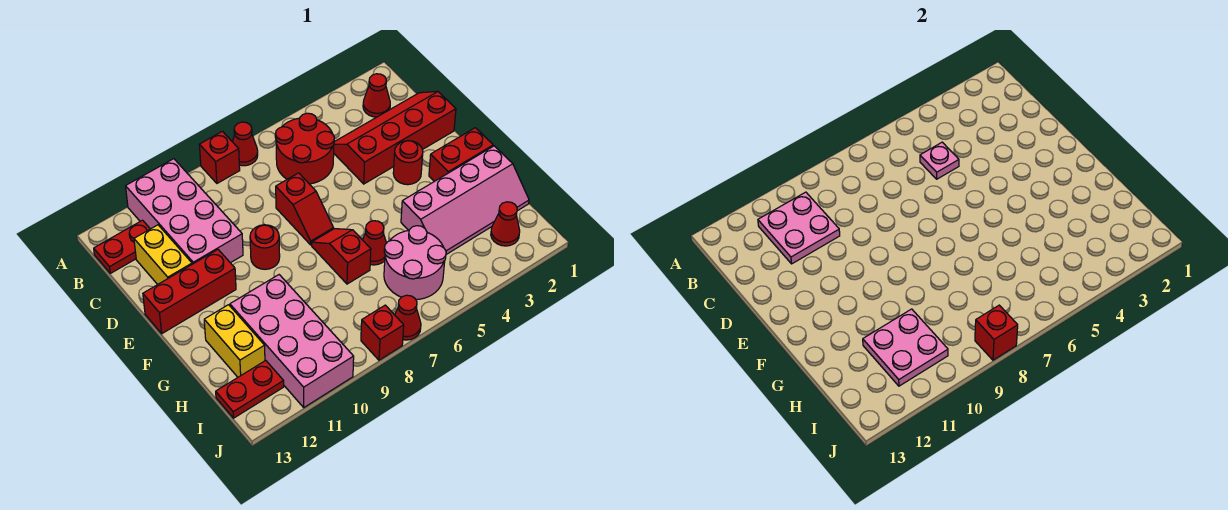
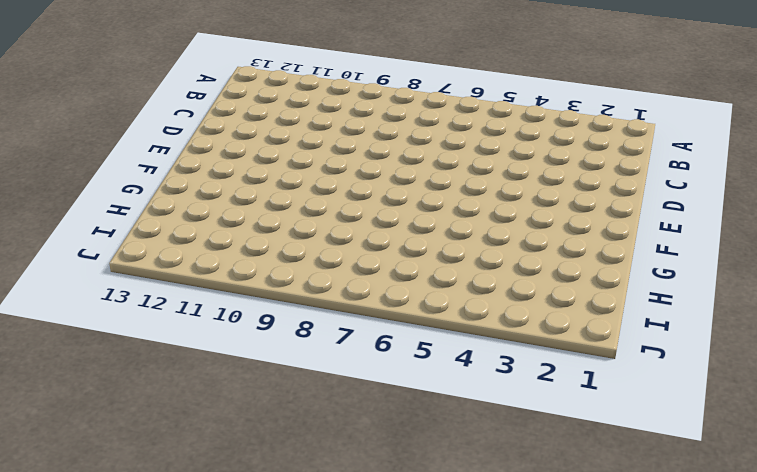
none -> red cone A7 level 1
none -> red brick A8 level 1
none -> pink brick A10:D11 level 1

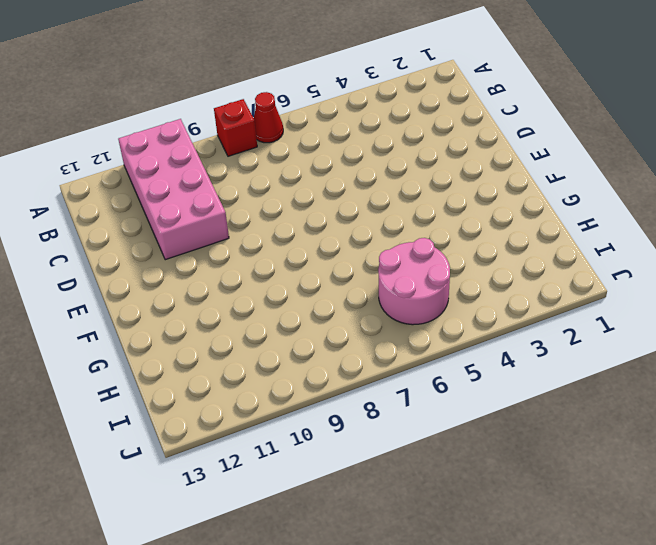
none -> red cone B2 level 1
none -> red round brick B5:C6 level 1
none -> red plate B12:B13 level 1

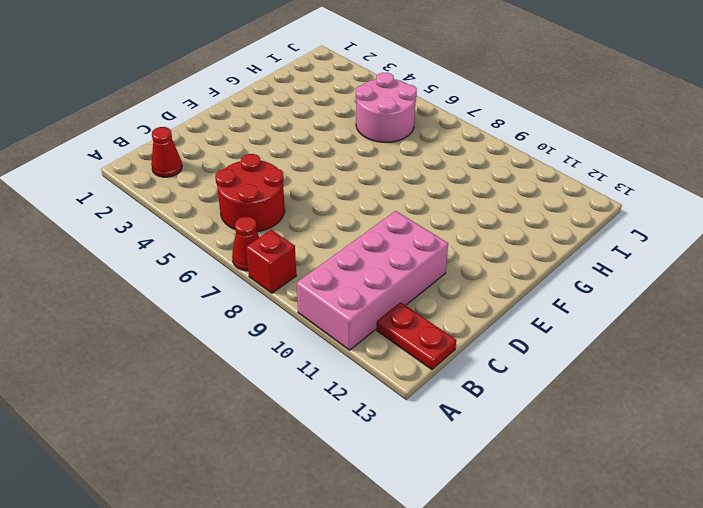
none -> red slope C1:D4 level 1 top D
none -> yellow brick C12:D12 level 1
none -> red slope D7:E7 level 1 top D

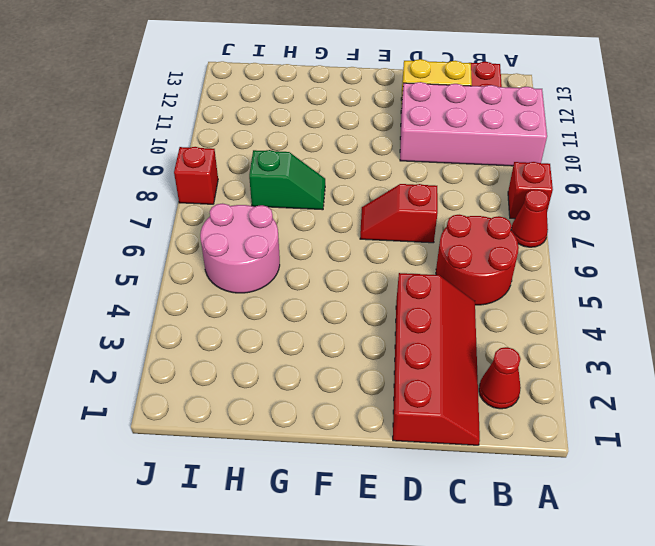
green slope G8:H8 level 1 top H -> none
none -> red round brick E3 level 1
none -> red round brick E9 level 1
none -> red brick E11:E13 level 1

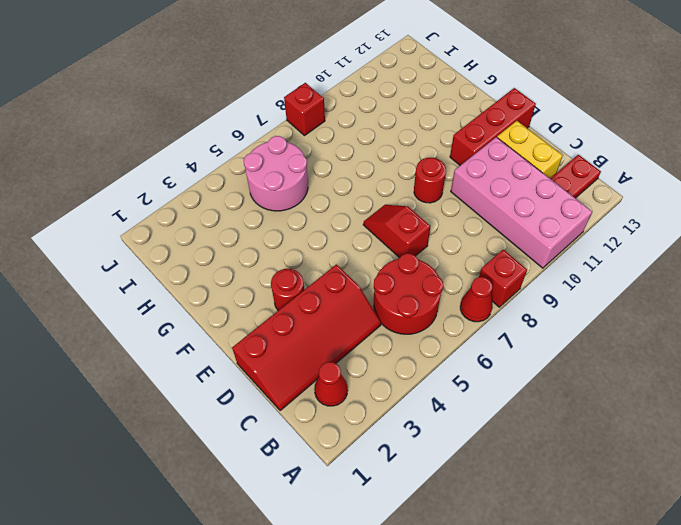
none -> red brick F1:F2 level 1
none -> red slope F7:G7 level 1 top G
none -> pink slope G1:H4 level 1 top G

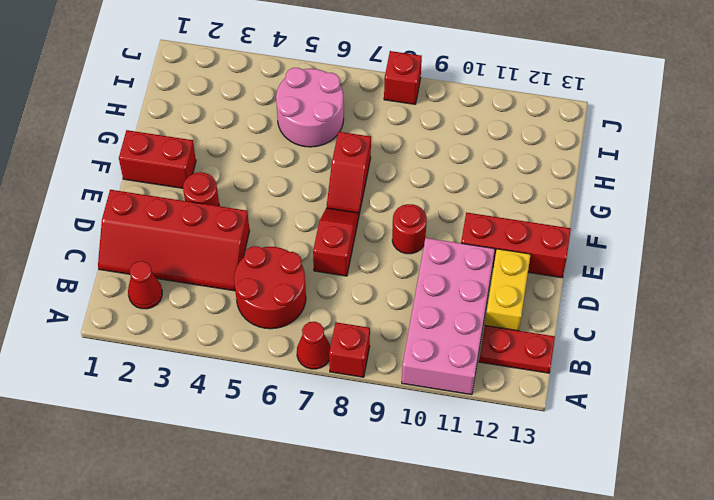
none -> pink slope G1:H4 level 1 top G
none -> red cone G6 level 1
none -> pink brick G10:J11 level 1

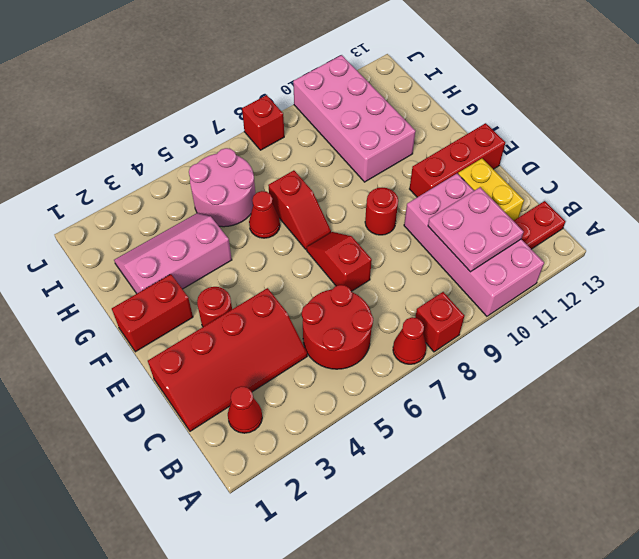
pink slope G2:H4 level 1 top G -> pink slope G1:H4 level 1 top G
none -> yellow brick G12:H12 level 1
none -> red cone I2 level 1
none -> red plate I12:I13 level 1

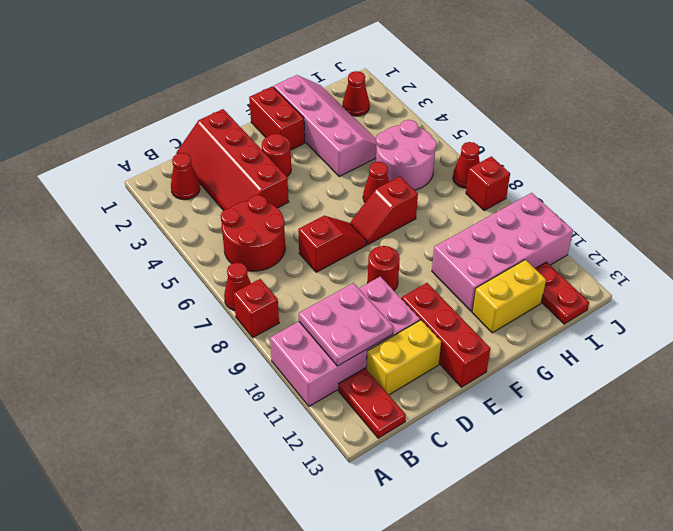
none -> pink plate C5 level 2
none -> pink plate H10:I11 level 2
none -> red brick J8 level 2

